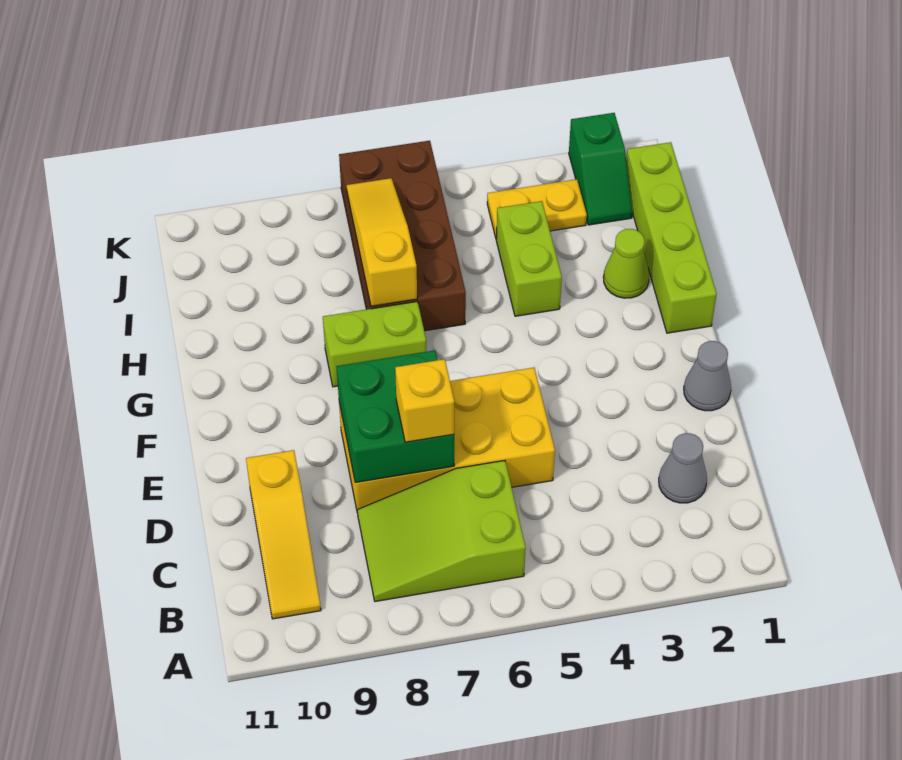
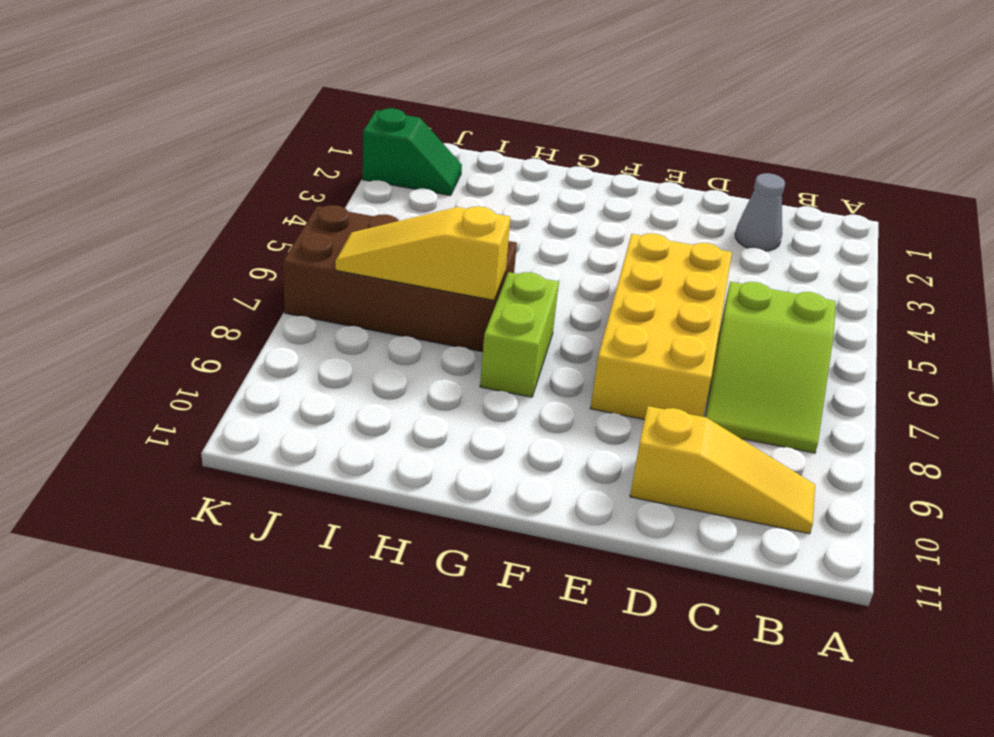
none -> grey cone E1 level 1
none -> lime brick G1:J1 level 1
none -> lime cone H2 level 1

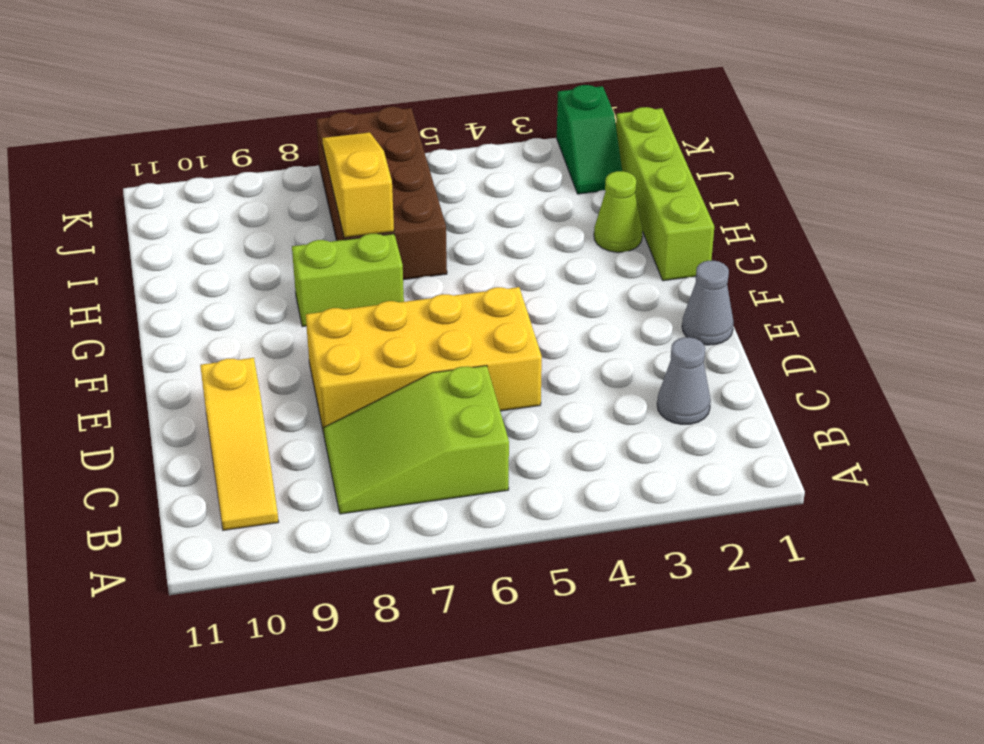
none -> lime brick H4:I4 level 1
none -> yellow plate J3:J4 level 1
none -> green brick D7:E8 level 2

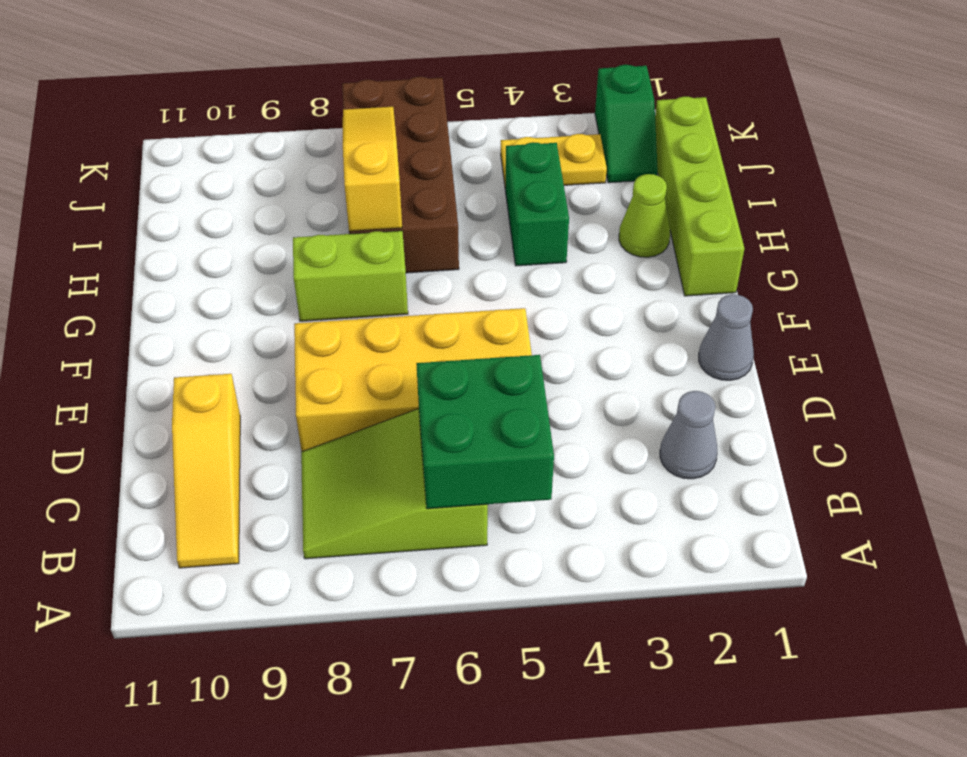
green brick B5:C6 level 2 -> green brick D7:E8 level 2
green brick H4:I4 level 1 -> lime brick H4:I4 level 1
none -> yellow brick D7 level 3

